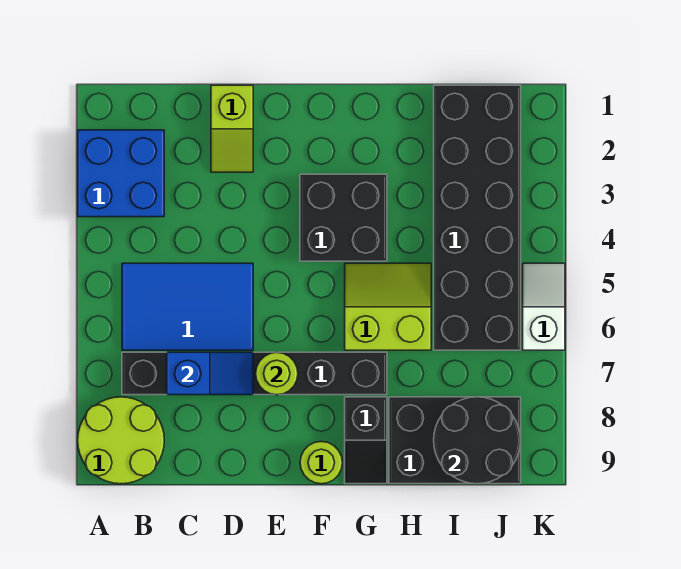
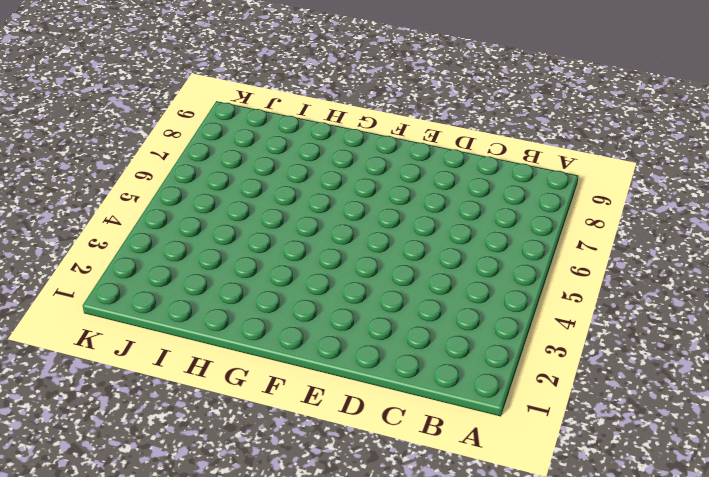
none -> blue brick A2:B3 level 1
none -> lime round brick A8:B9 level 1
none -> blue tile B5:D6 level 1

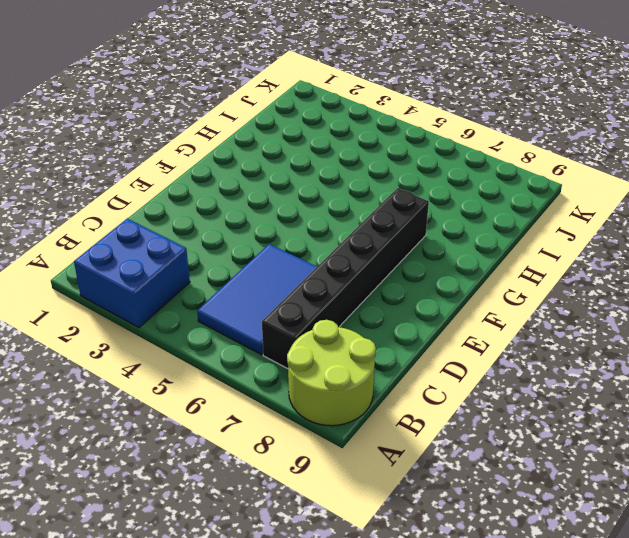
none -> lime slope D1:D2 level 1 top 1
none -> black brick F3:G4 level 1
none -> lime round brick F9 level 1

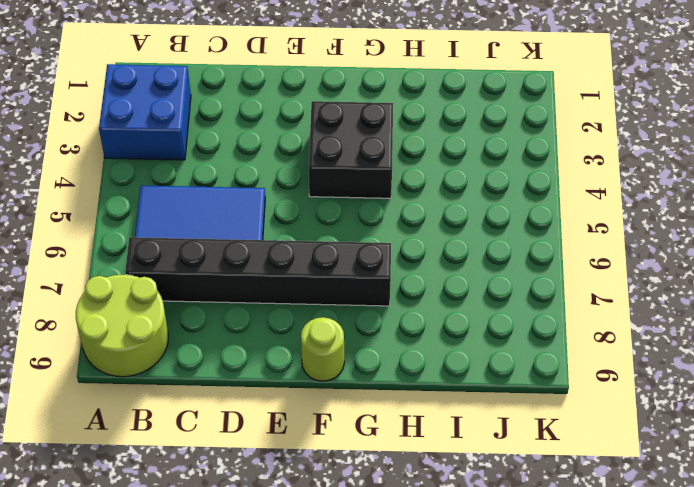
none -> lime slope D1:D2 level 1 top 1
none -> lime slope G5:H6 level 1 top 6
none -> black slope G8:G9 level 1 top 8

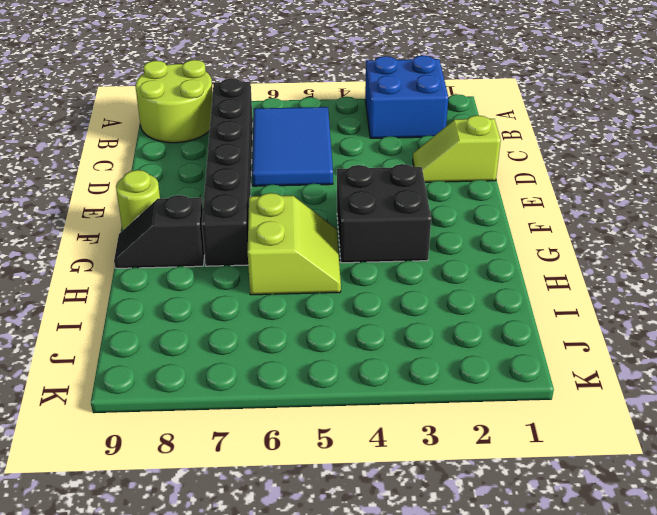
none -> black brick H8:J9 level 1
none -> black brick I1:J6 level 1
none -> white slope K5:K6 level 1 top 6

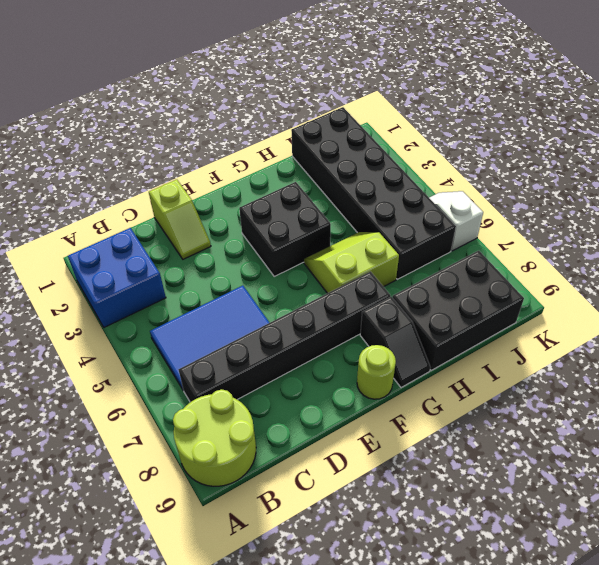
none -> blue slope C7:D7 level 2 top C
none -> lime round brick E7 level 2
none -> black round brick I8:J9 level 2

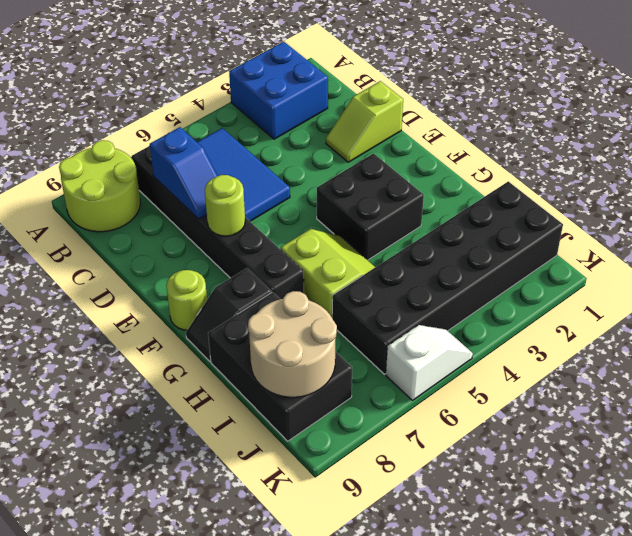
tan round brick I8:J9 level 2 -> black round brick I8:J9 level 2

